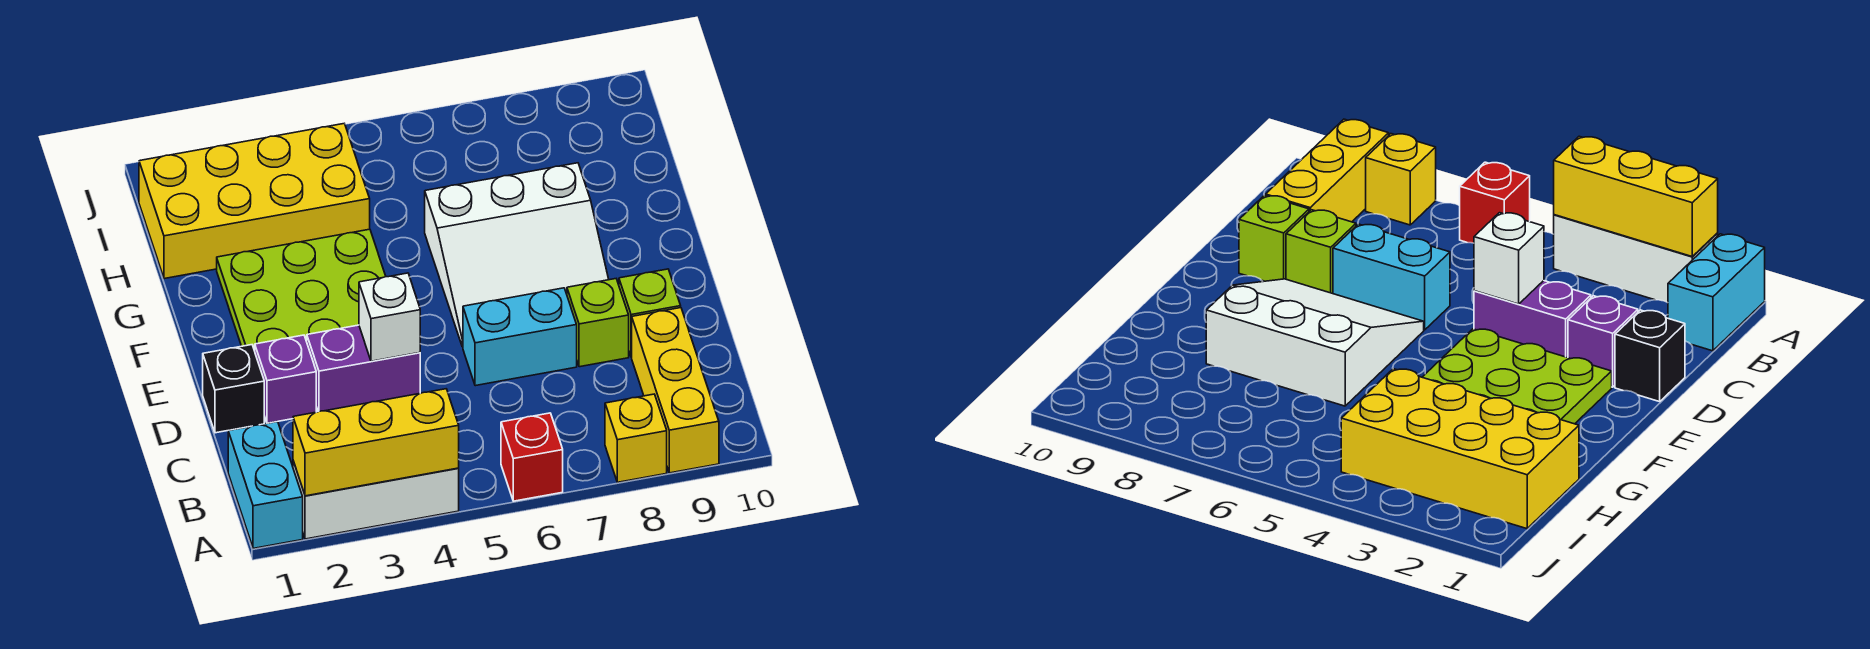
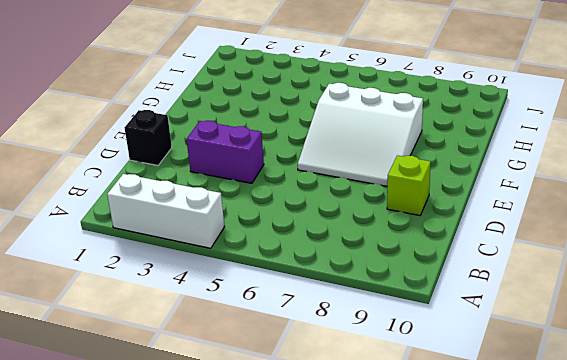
none -> cyan brick A1:B1 level 1
none -> red brick A6 level 1
none -> yellow brick A8 level 1

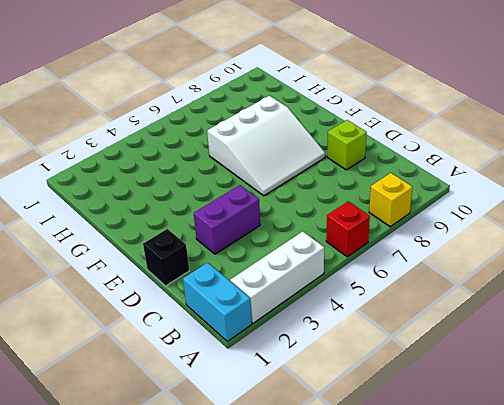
none -> yellow brick A9:C9 level 1
none -> purple brick D2 level 1
none -> cyan brick D6:D7 level 1

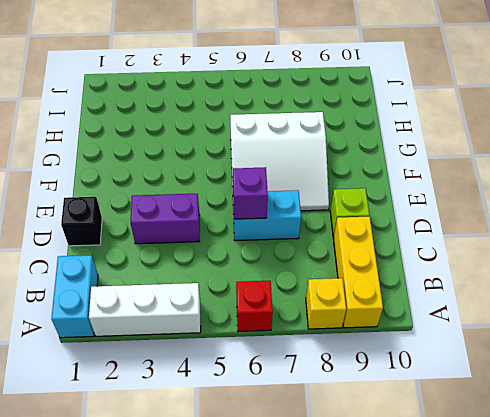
purple brick D6 level 2 -> purple brick D2 level 1
none -> lime brick D8 level 1
none -> lime plate E2:G4 level 1
none -> yellow brick H1:I4 level 1

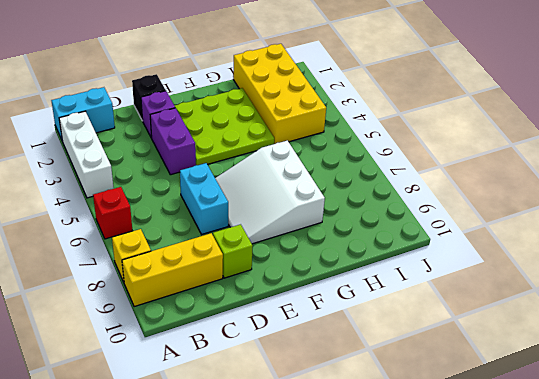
none -> lime brick D8 level 1
none -> yellow brick A2:A4 level 2
none -> white brick D4 level 2

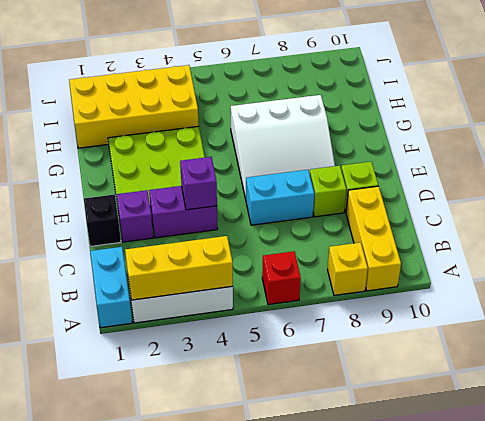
purple brick D4 level 2 -> white brick D4 level 2

